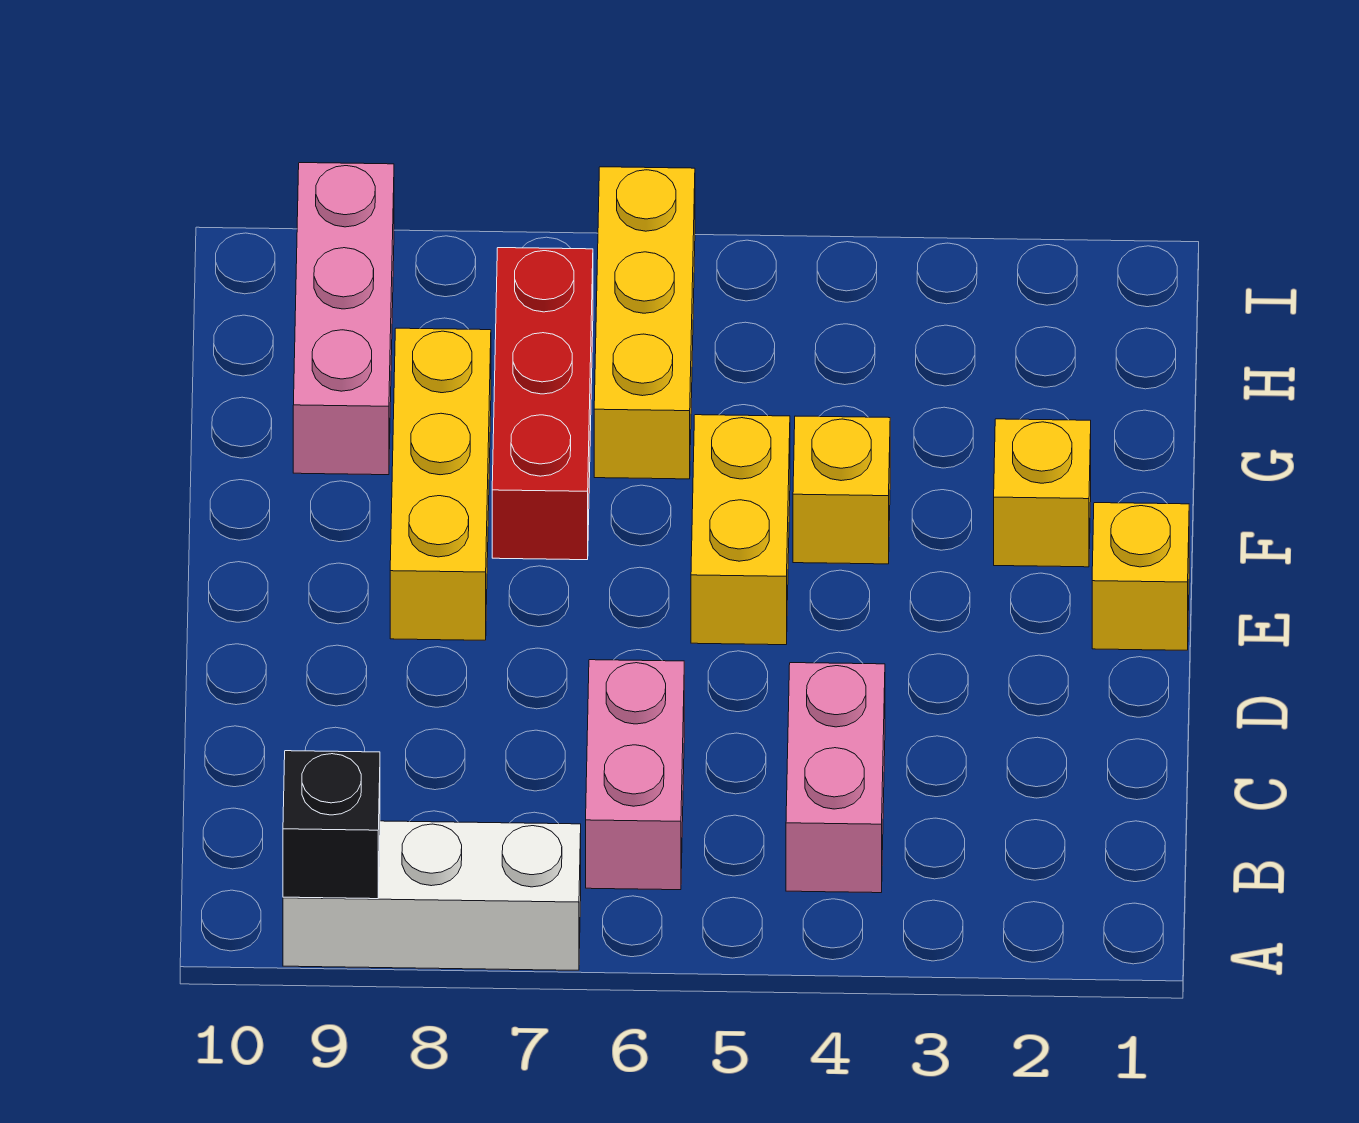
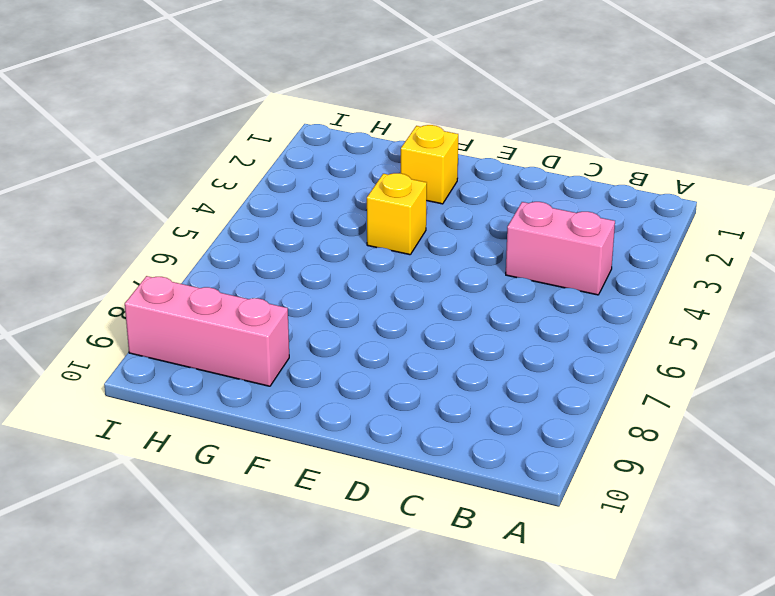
none -> white brick A7:A9 level 1
none -> pink brick B6:C6 level 1
none -> yellow brick E1 level 1

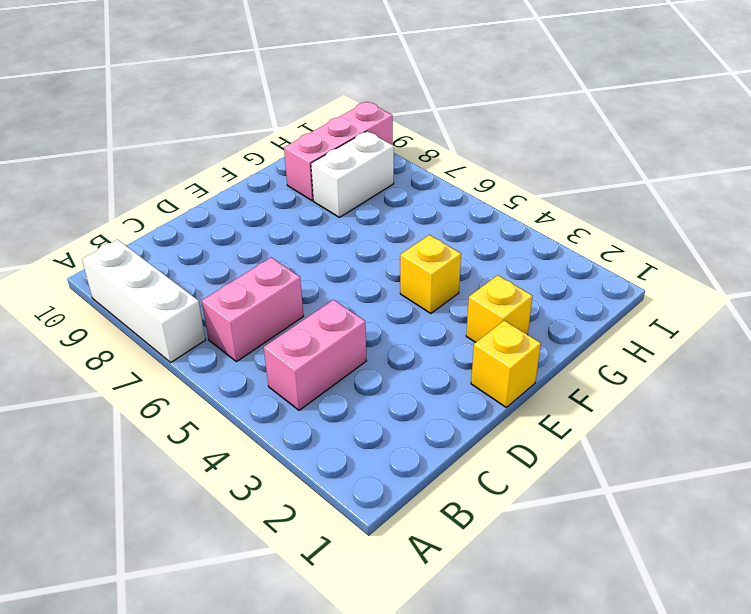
white brick G8:H8 level 1 -> yellow brick E8:G8 level 1
none -> yellow brick E5:F5 level 1
none -> red brick F7:H7 level 1
none -> yellow brick G6:I6 level 1

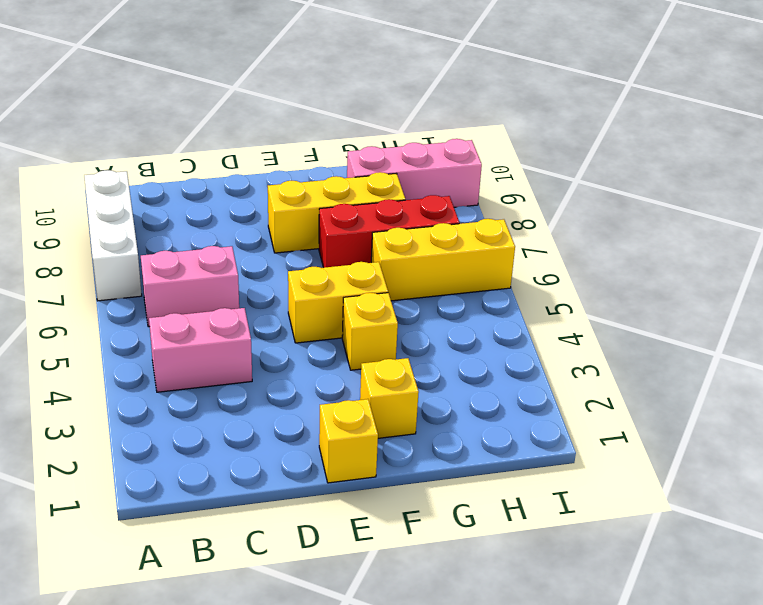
none -> black brick A9 level 2

